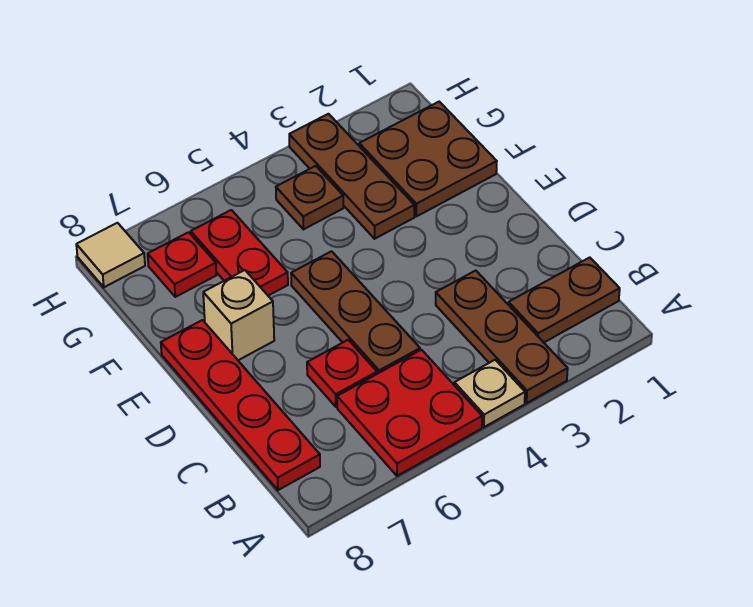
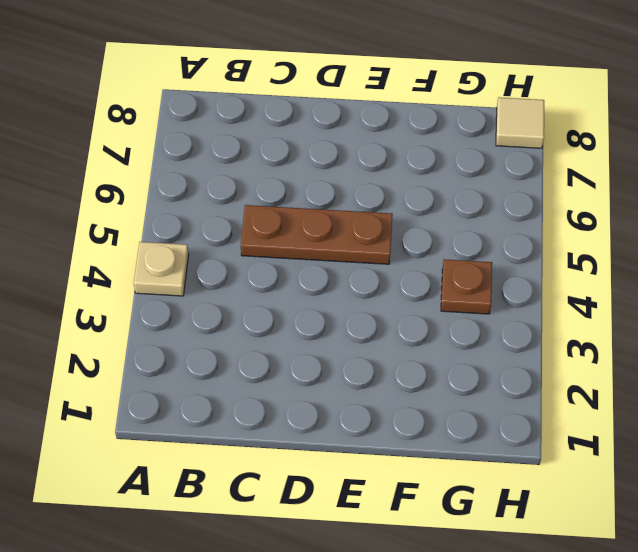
none -> brown plate A3:C3 level 1
none -> red plate A5:B6 level 1
none -> brown plate B1:B2 level 1

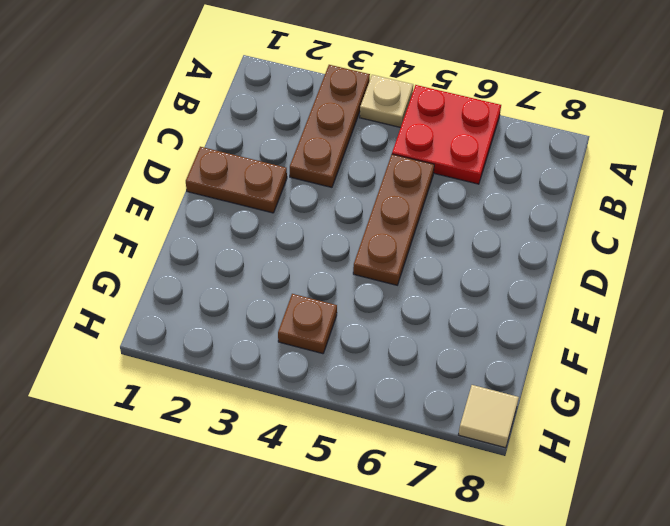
brown plate D1:D2 level 1 -> brown plate B1:B2 level 1
none -> red plate B8:E8 level 1
none -> red plate C6 level 1
none -> tan brick E7 level 1

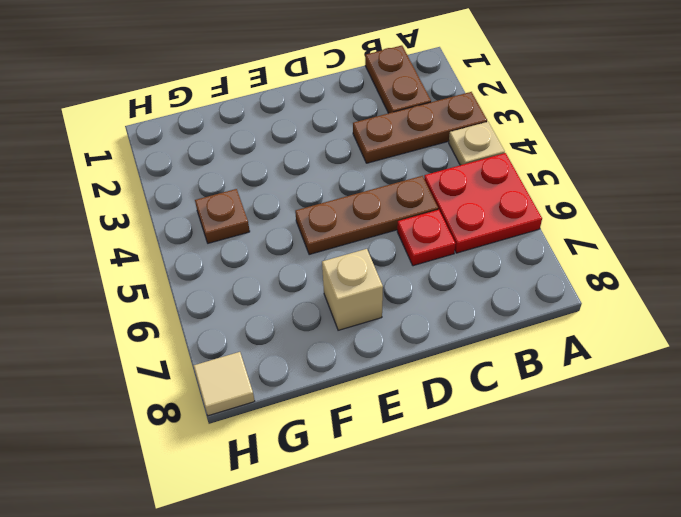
none -> red plate B8:E8 level 1
none -> brown plate F1:G2 level 1
none -> brown plate F3:H3 level 1

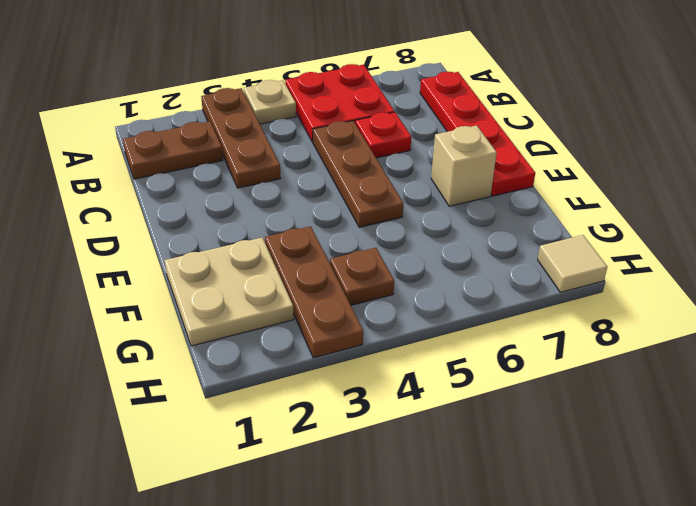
tan plate F1:G2 level 1 -> brown plate F1:G2 level 1
none -> red plate F6:G6 level 1
none -> red plate G7 level 1

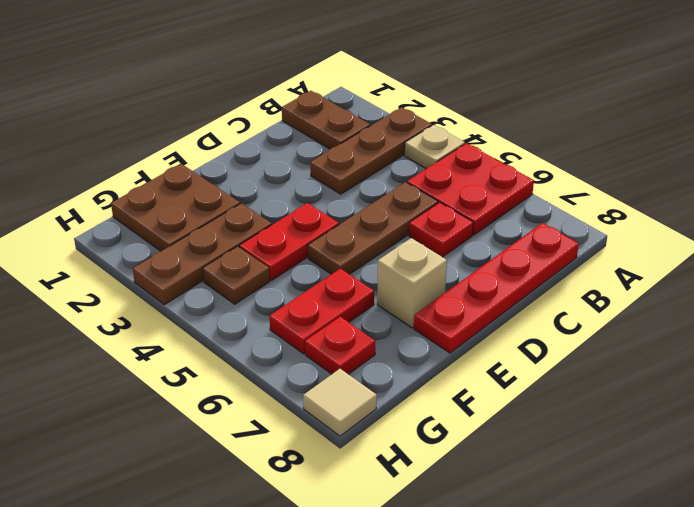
red plate E4:F4 level 1 -> none

